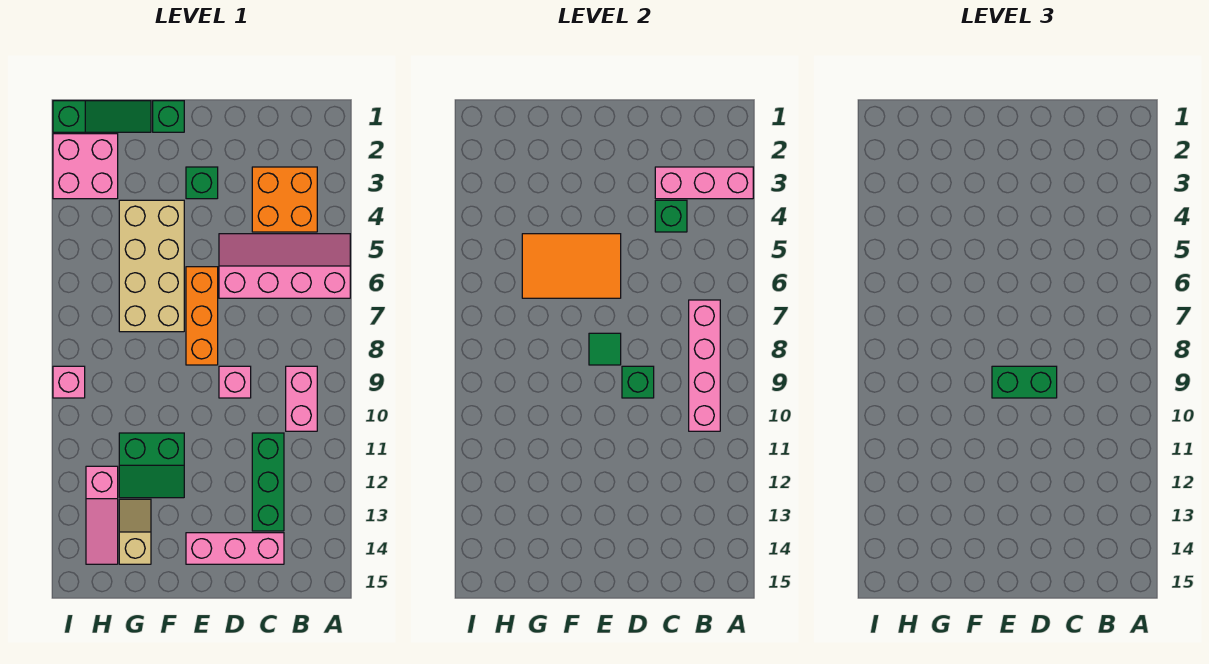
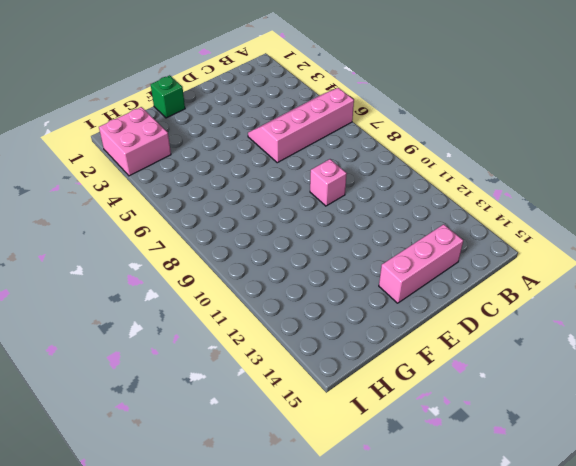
none -> orange brick B3:C4 level 1
none -> pink brick B9:B10 level 1
none -> green brick C11:C13 level 1

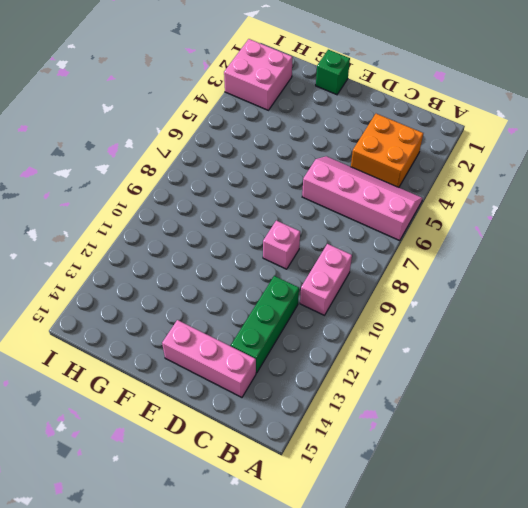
none -> green brick E3 level 1
none -> orange brick E6:E8 level 1
none -> tan brick F4:G7 level 1

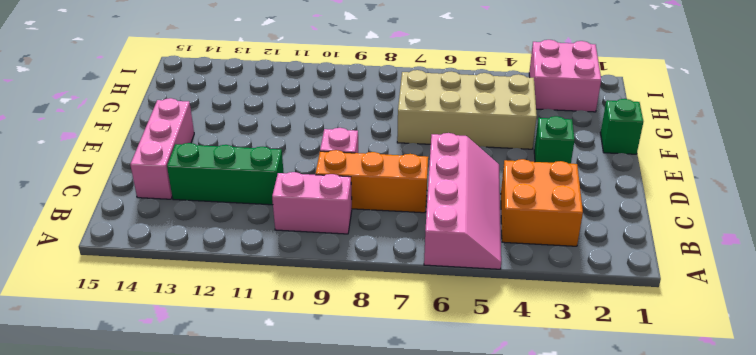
orange brick C7:C9 level 1 -> orange brick E6:E8 level 1
none -> green slope F11:G12 level 1 top 11
none -> green slope G1:I1 level 1 top I
none -> tan slope G13:G14 level 1 top 14

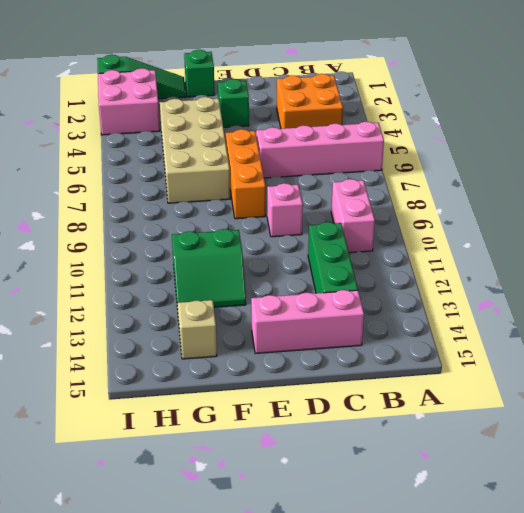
none -> pink slope H12:H14 level 1 top 12
none -> pink brick I9 level 1
none -> pink brick A3:C3 level 2

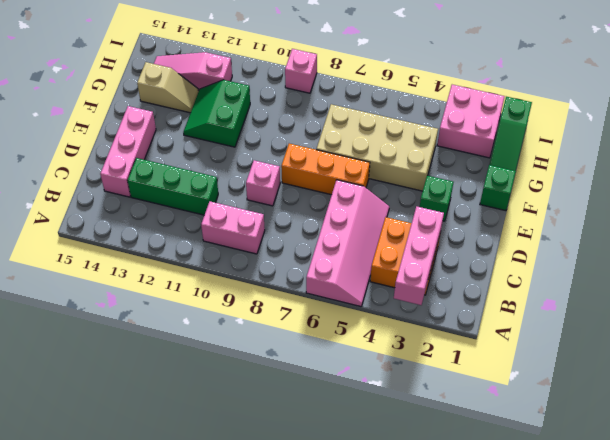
none -> pink brick B7:B10 level 2
none -> green brick C4 level 2
none -> green brick D9 level 2

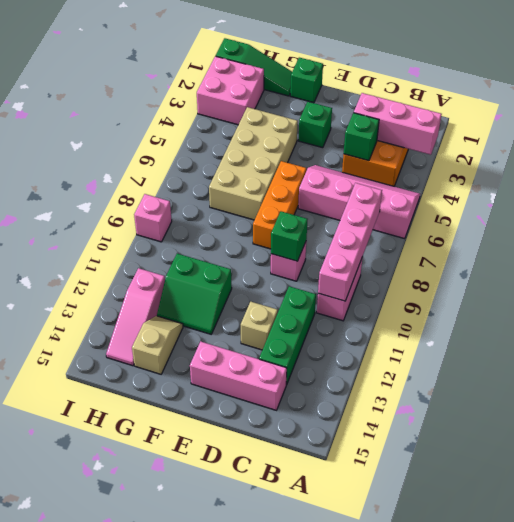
tan brick D12 level 1 -> none
none -> orange tile E5:G6 level 2
none -> green tile E8 level 2
none -> green brick D9:E9 level 3

